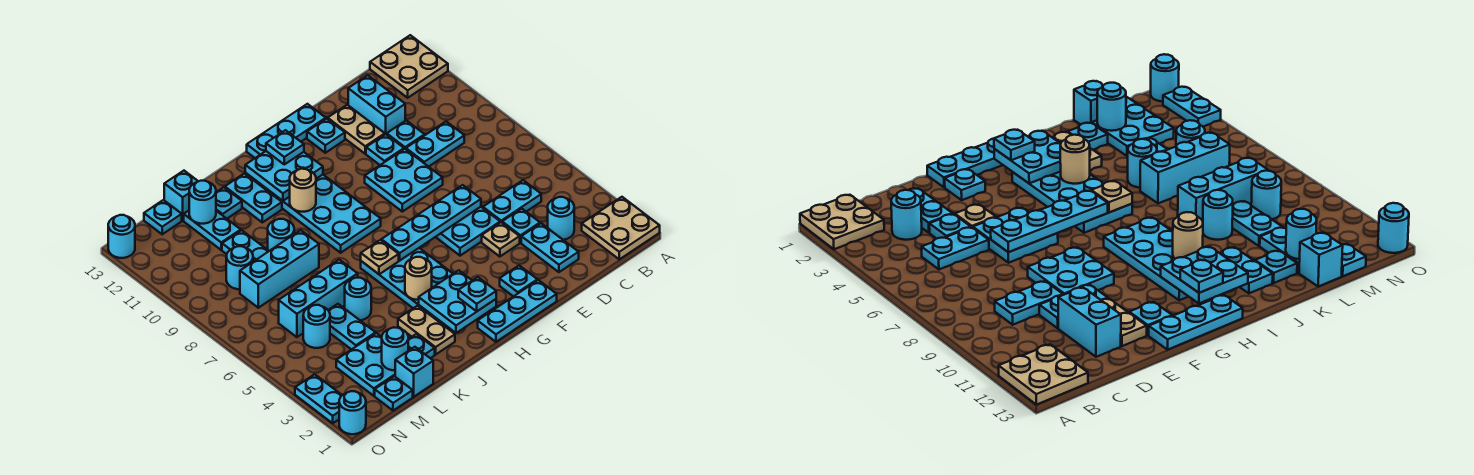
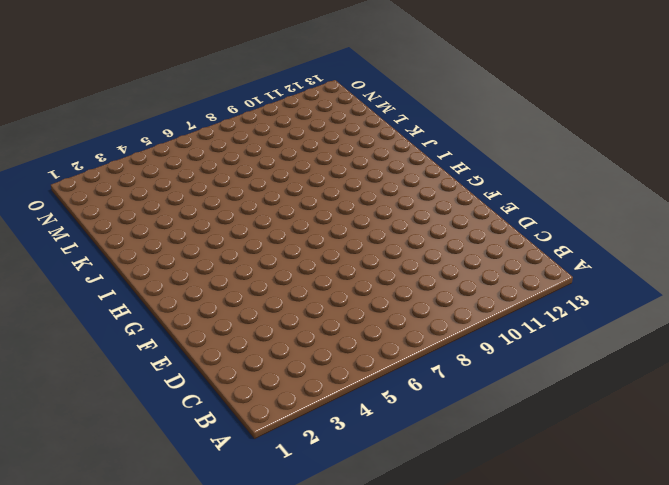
none -> tan plate A1:B2 level 1
none -> tan plate A12:B13 level 1
none -> cyan round brick C3 level 1
none -> cyan plate C5:D5 level 1

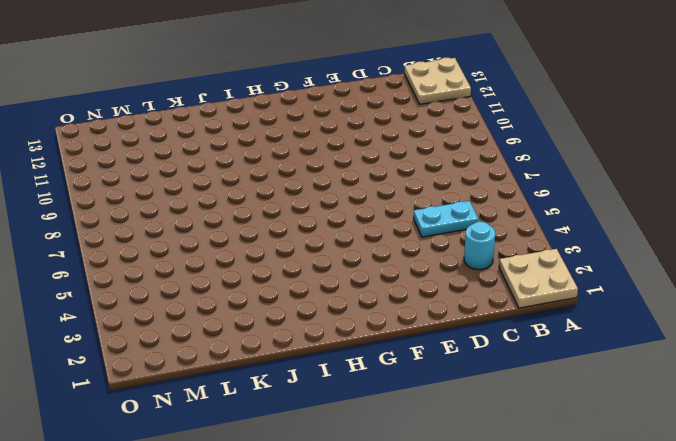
none -> cyan plate C9:D9 level 1
none -> cyan plate D2:D3 level 1
none -> cyan plate D4 level 1
none -> cyan plate D10 level 1

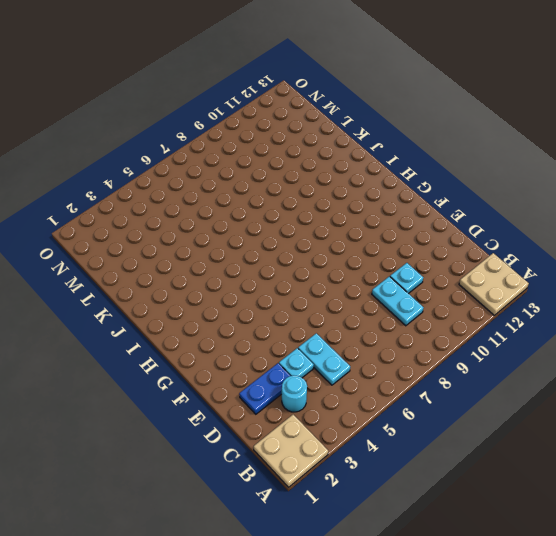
blue plate D2:D3 level 1 -> cyan plate D2:D3 level 1
none -> cyan brick D11:D12 level 1
none -> tan plate E4 level 1
none -> cyan plate E5:F6 level 1
none -> cyan plate E8:F9 level 1

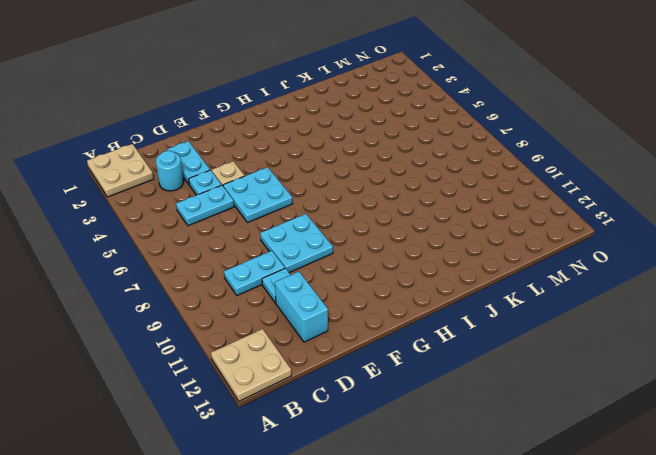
none -> cyan plate E10 level 1
none -> tan plate E11:E12 level 1
none -> cyan plate F1:H1 level 1
none -> cyan plate F2 level 1

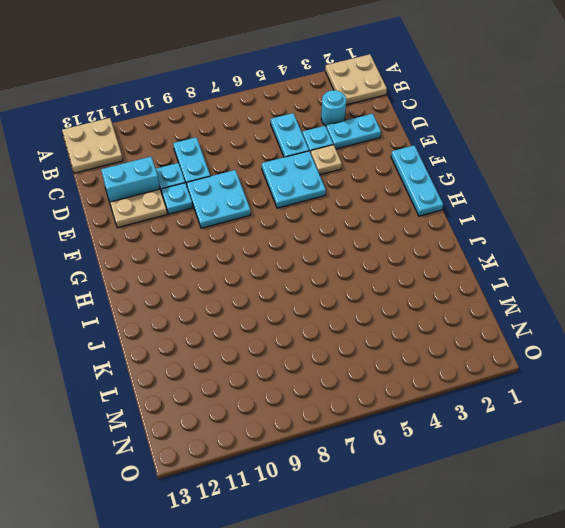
none -> cyan plate F2 level 1
none -> cyan plate F12 level 1
none -> cyan plate F13:H13 level 1
none -> cyan plate H3:I6 level 1

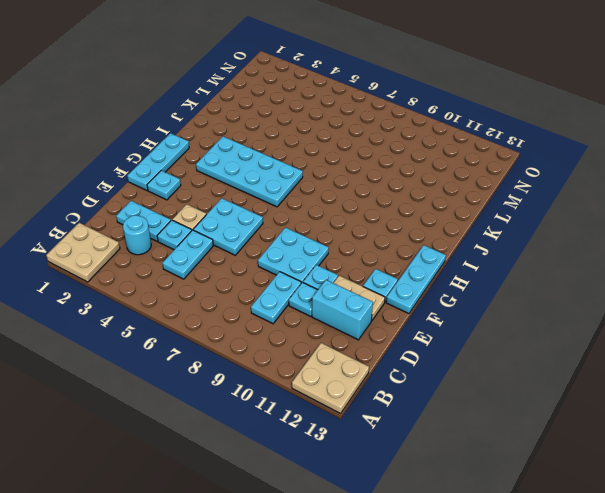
none -> cyan plate H8:I11 level 1
none -> tan plate J2:J3 level 1
none -> cyan plate J11:J12 level 1
none -> cyan plate K2 level 1

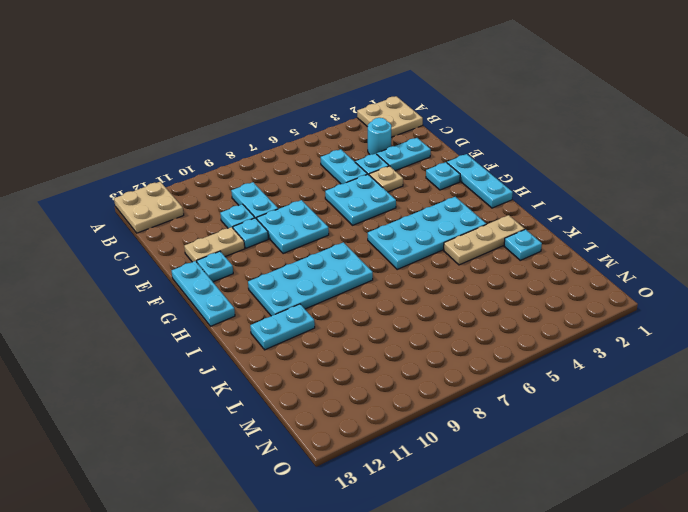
tan plate J2:J4 level 1 -> tan plate J2:J3 level 1
none -> cyan brick D11:D12 level 1
none -> cyan round brick K5 level 1
none -> cyan brick K6:M6 level 1
none -> cyan brick K8:M8 level 1

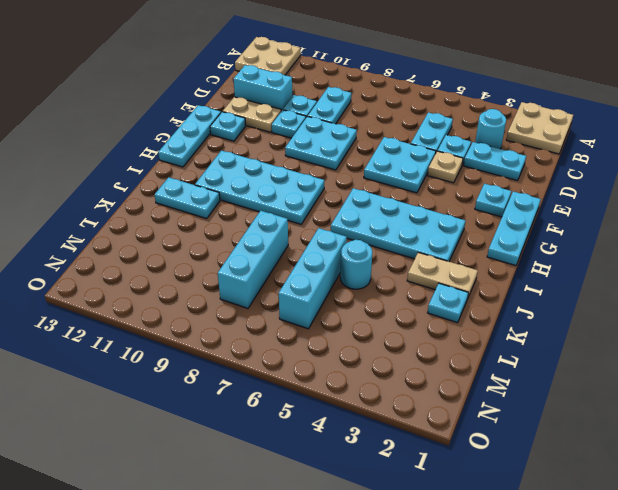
none -> cyan round brick K9 level 1
none -> cyan plate K12 level 1
none -> cyan brick L1 level 1
none -> cyan plate L2:M3 level 1

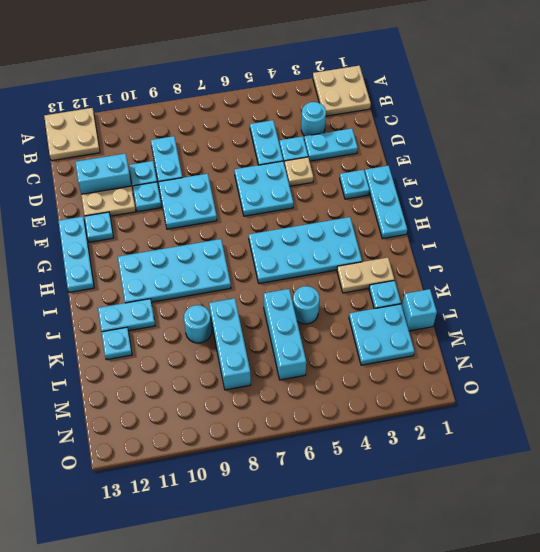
none -> cyan plate L4:L5 level 1
none -> cyan plate L9:L10 level 1
none -> cyan plate L11:L12 level 1
none -> cyan brick L13 level 1

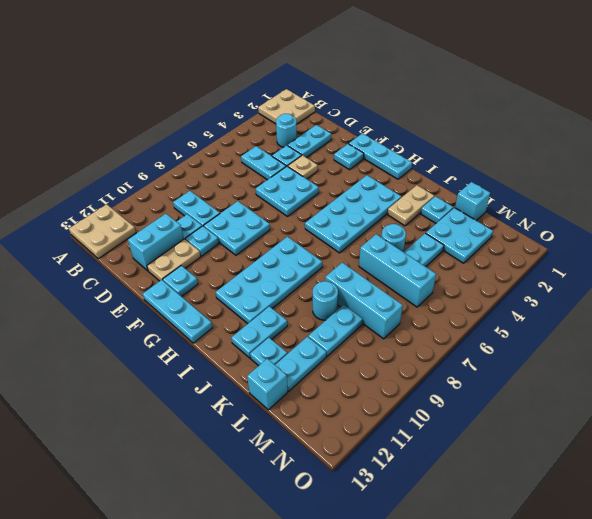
none -> cyan plate M1 level 1
none -> cyan round brick M5 level 1
none -> cyan round brick M9 level 1
none -> cyan plate M13 level 1

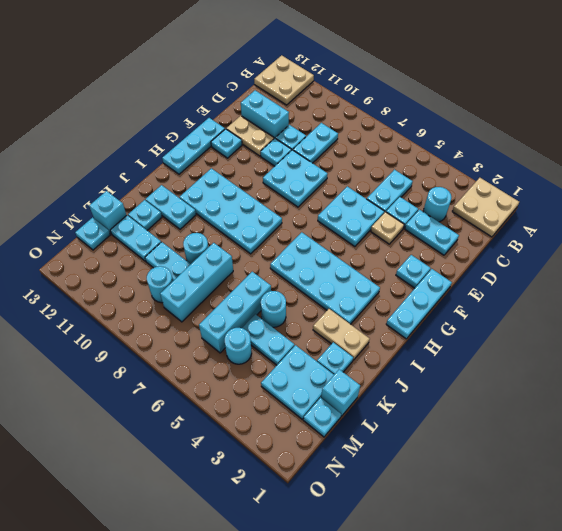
none -> cyan round brick O1 level 1
none -> cyan plate O2:O3 level 1
none -> cyan round brick O13 level 1
none -> cyan plate E6:H6 level 2

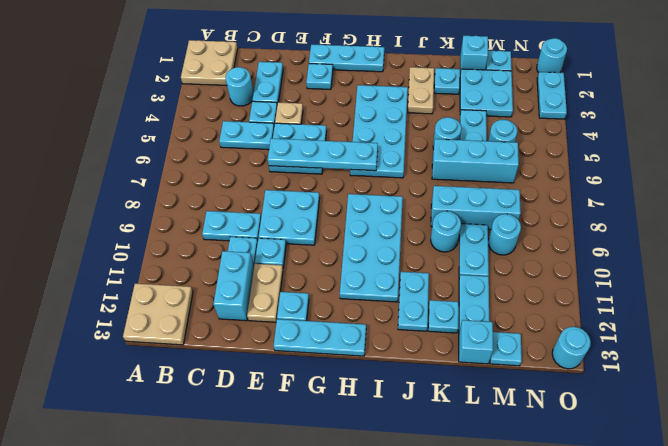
none -> cyan plate H2:I3 level 2
none -> cyan plate H11:I12 level 2
none -> tan round brick I4 level 2
none -> tan plate I6 level 2

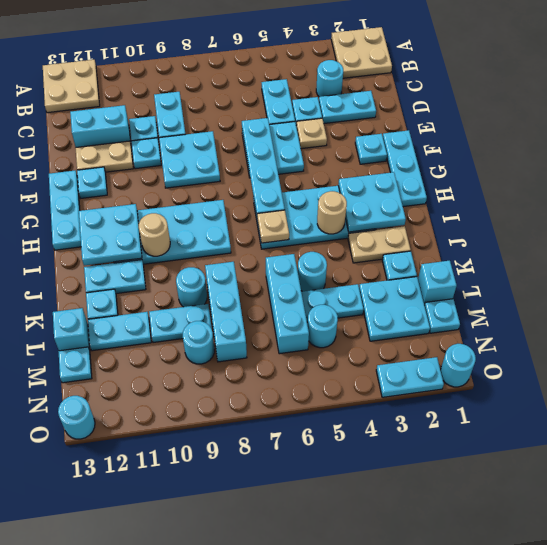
none -> cyan round brick L2 level 2
none -> cyan round brick L12 level 2
none -> cyan plate H2 level 3
none -> cyan plate H12 level 3

